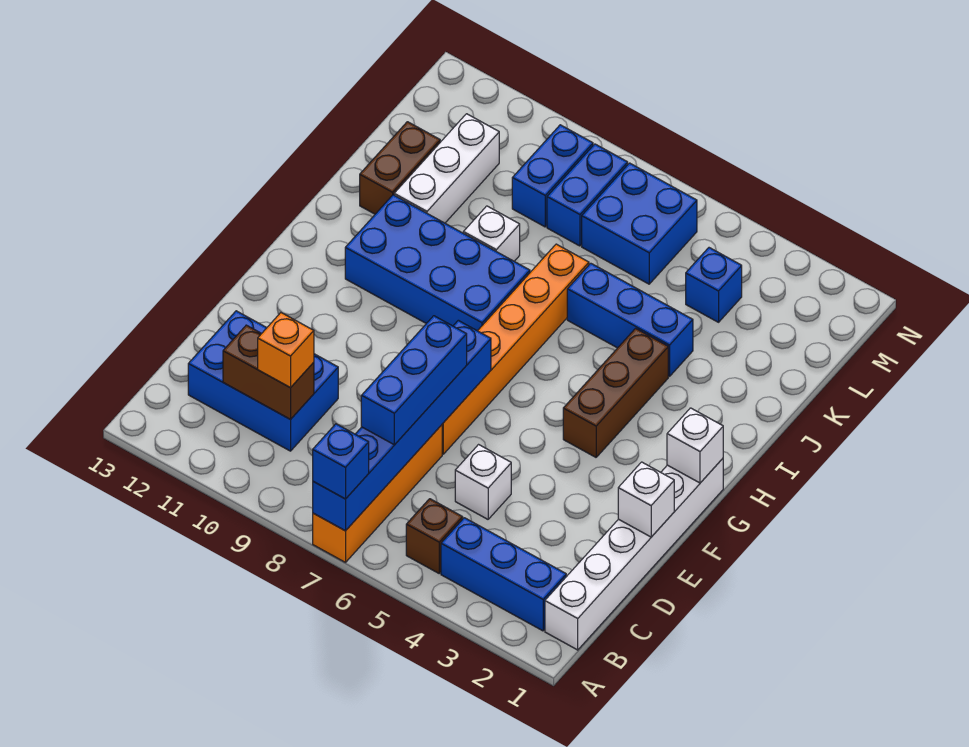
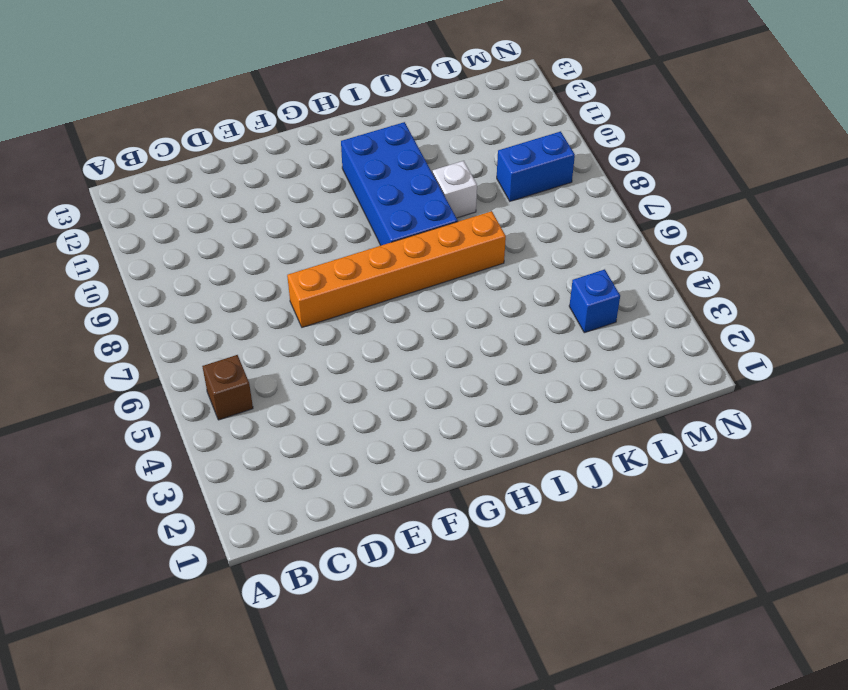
none -> orange brick A7:D7 level 1
none -> white brick B1:G1 level 1
none -> blue brick B2:B4 level 1

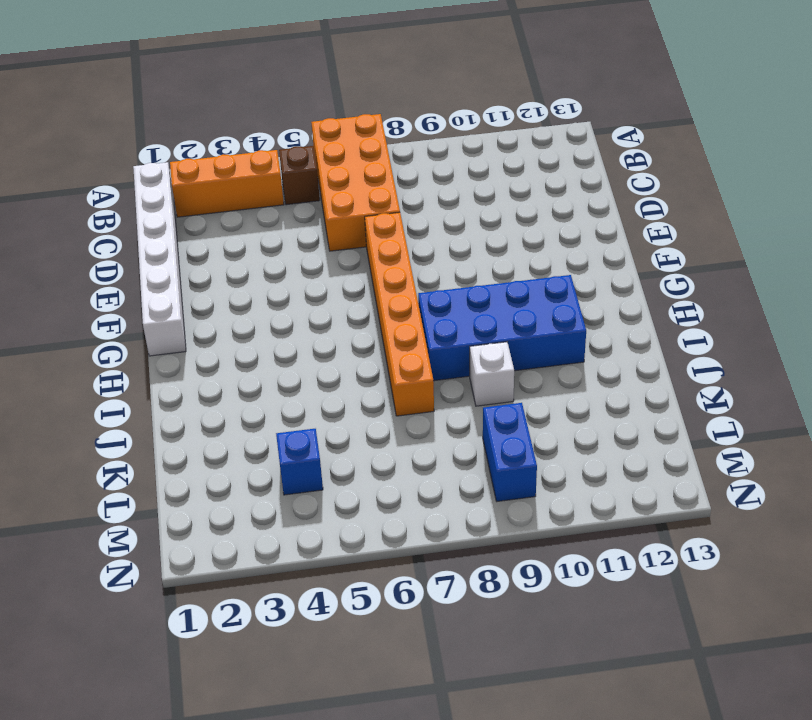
orange brick A6:D7 level 1 -> orange brick A7:D7 level 1
orange brick B2:B4 level 1 -> blue brick B2:B4 level 1
none -> blue brick C10:D12 level 1
none -> white brick D5 level 1
none -> brown brick G4:I4 level 1

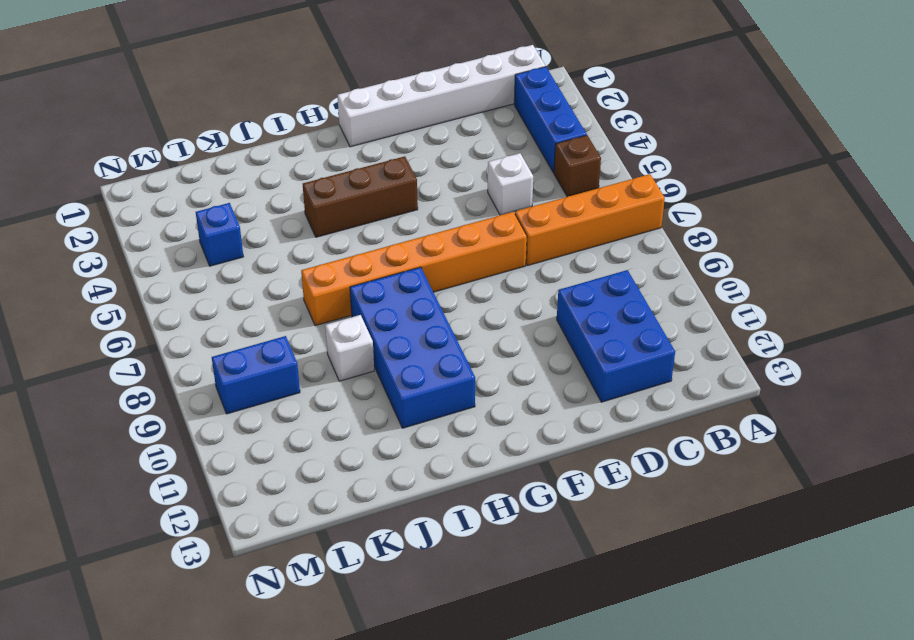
none -> blue brick J4:J6 level 1
none -> white brick J11:L11 level 1
none -> brown brick J12:K12 level 1

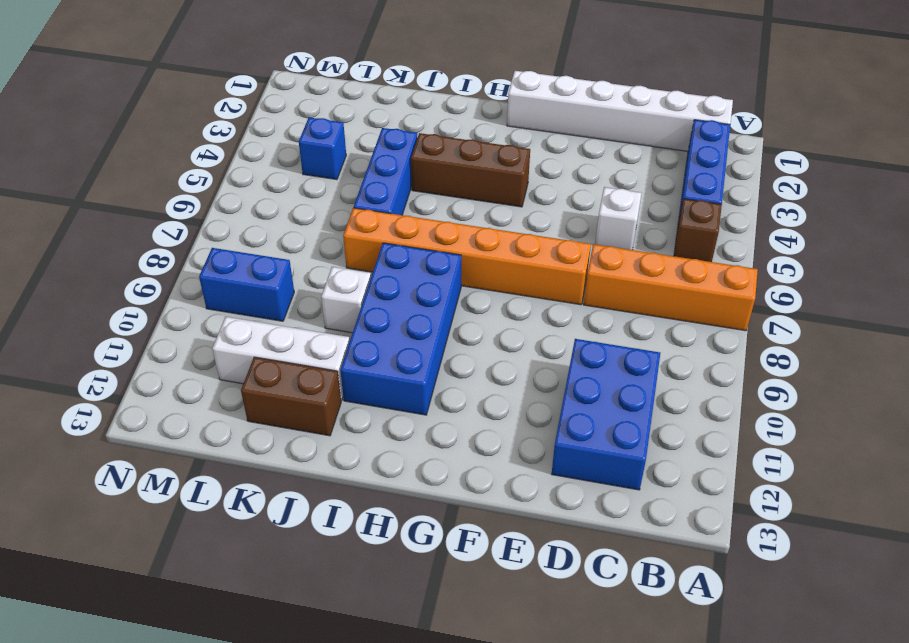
none -> blue brick L6:M7 level 1
none -> blue brick L8:M8 level 1
none -> blue brick A7:F7 level 2

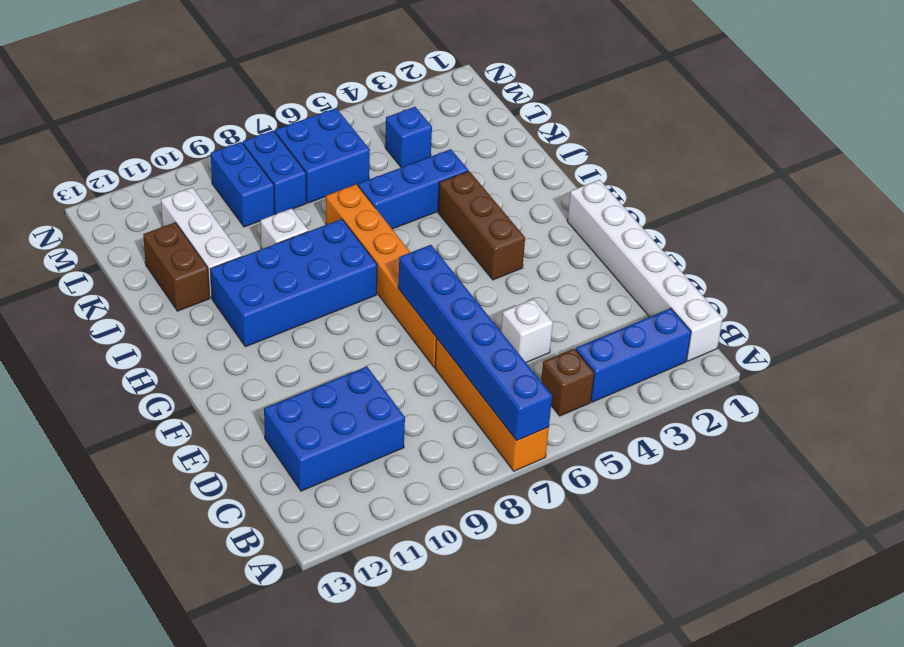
none -> brown brick C10:C11 level 2
none -> white brick E1 level 2
none -> white brick G1 level 2

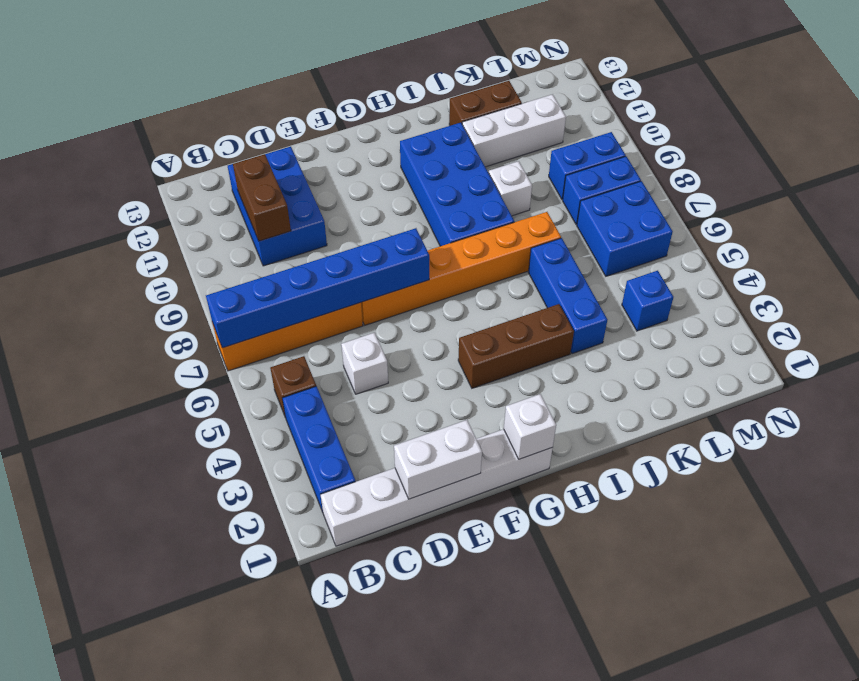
white brick D1:E1 level 2 -> white brick E1 level 2
none -> blue brick A7 level 3
none -> blue brick C7:E7 level 3
none -> orange brick C10 level 3

